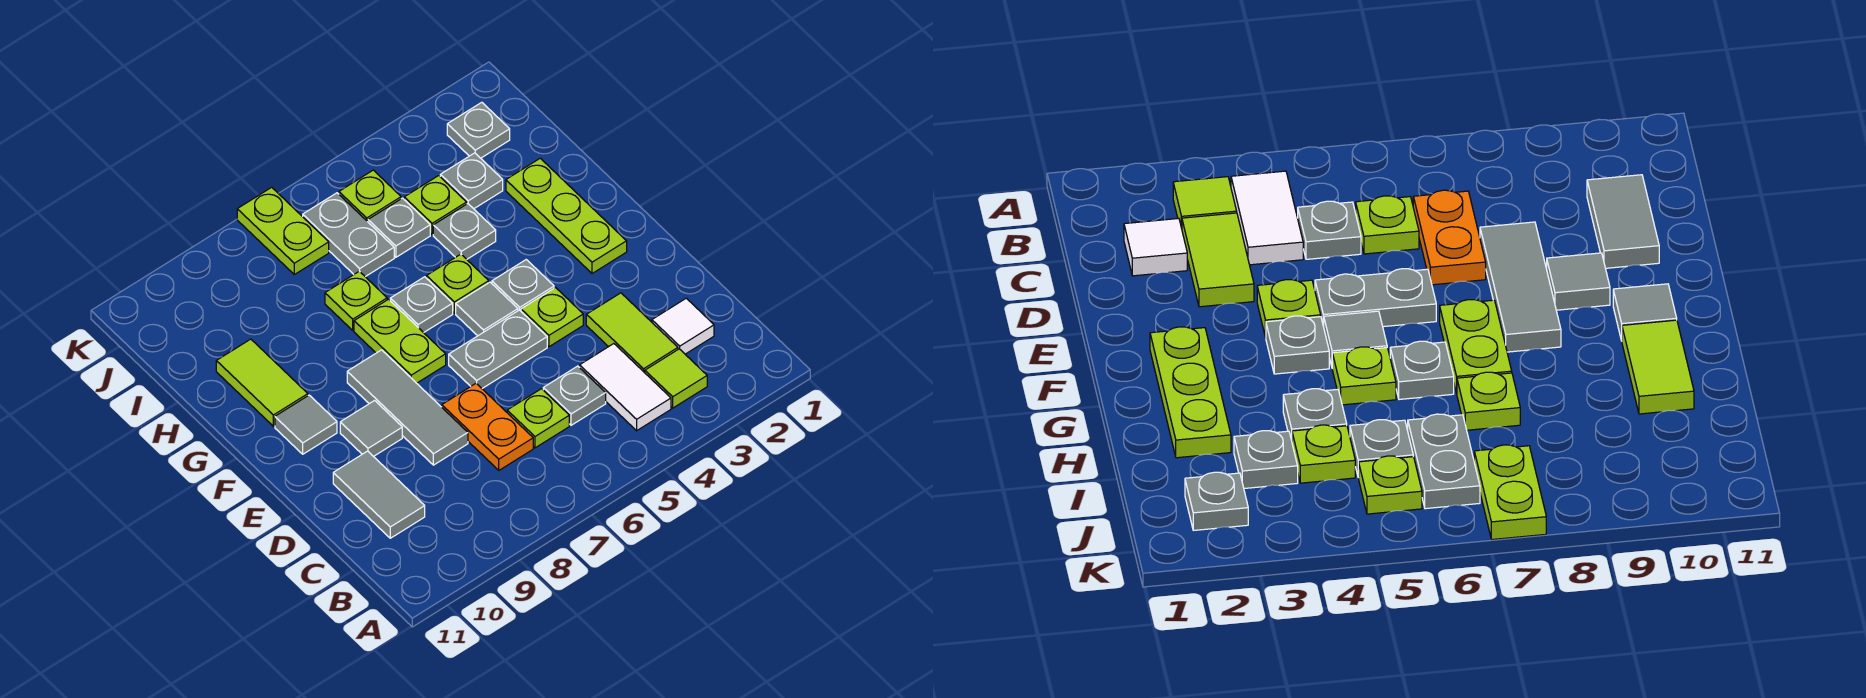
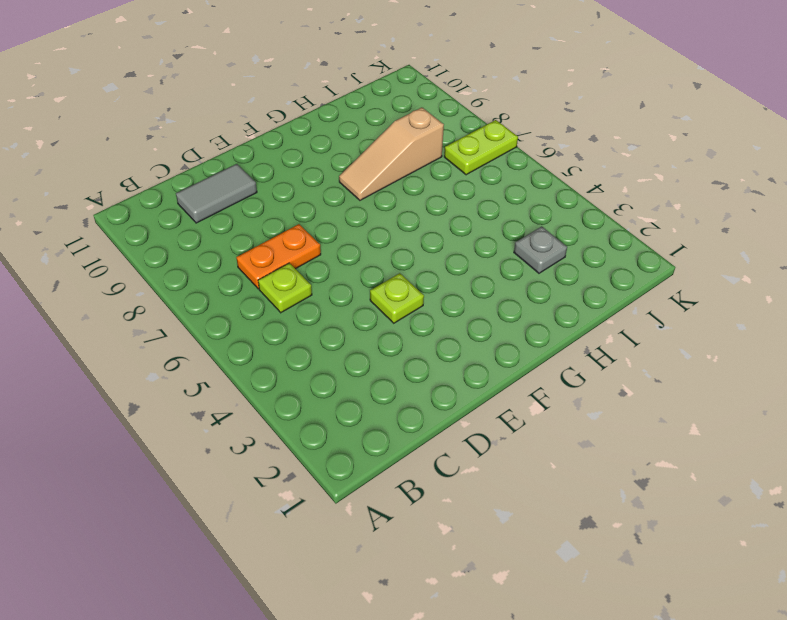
tan slope G8:I8 level 1 top I -> none
none -> lime tile B3 level 1
none -> white tile B4:C4 level 1
none -> white tile C2 level 1

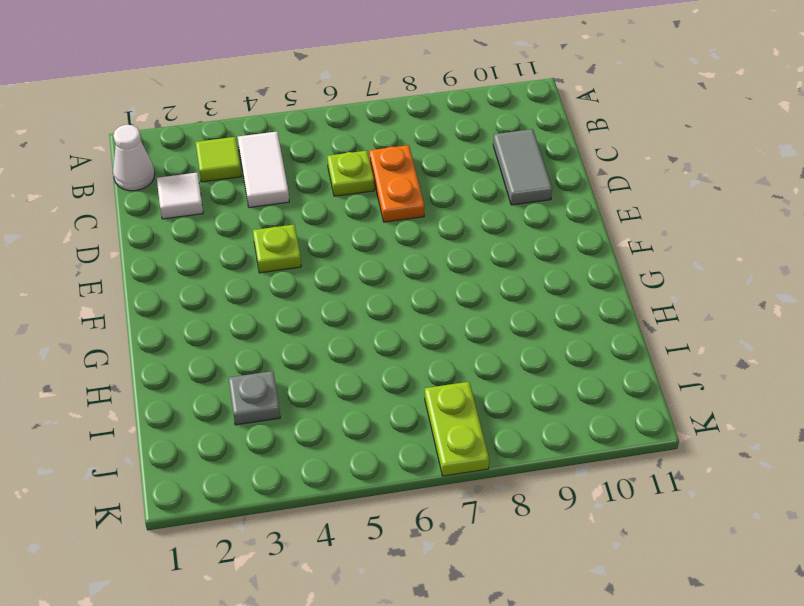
white cone B1 level 1 -> none
none -> lime tile C3:D3 level 1
none -> grey plate C5 level 1
none -> grey tile D8:F8 level 1

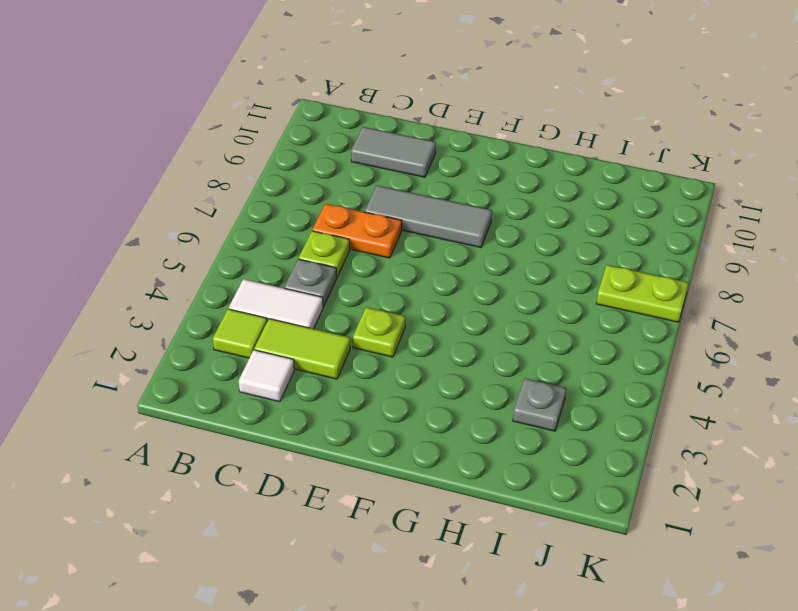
none -> grey plate E5:E6 level 1
none -> grey tile E9 level 1
none -> lime plate F2:H2 level 1

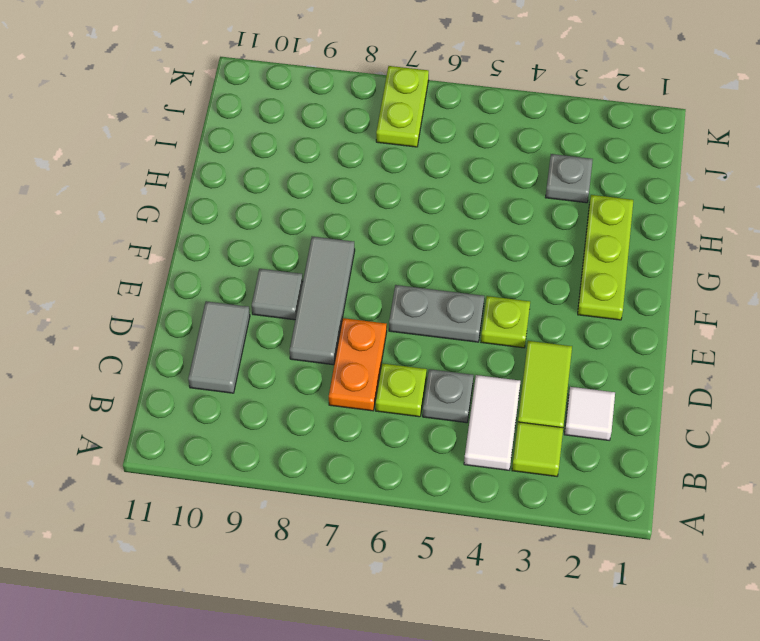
none -> grey plate F4 level 1
none -> grey tile F5 level 1
none -> lime plate F7:G7 level 1

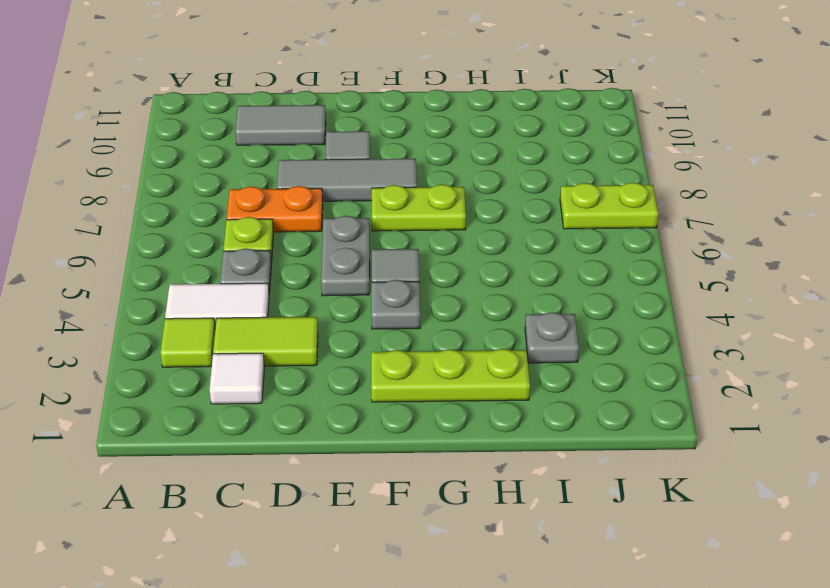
none -> lime plate E4 level 1
none -> grey tile F10 level 1
none -> lime plate G5 level 1

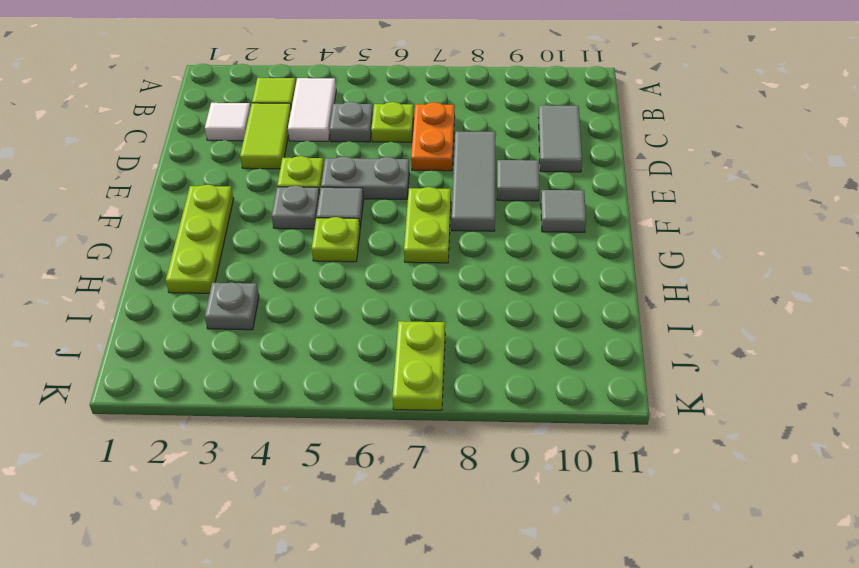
none -> grey plate G6 level 1
none -> lime tile G10:H10 level 1
none -> grey plate H4 level 1

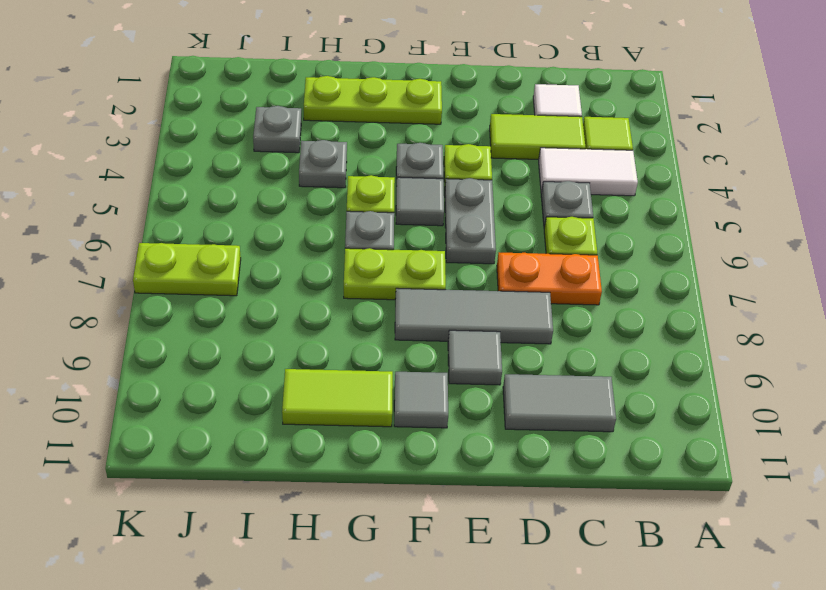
none -> lime plate H7 level 1
none -> lime plate I4 level 1
none -> grey plate I5 level 1

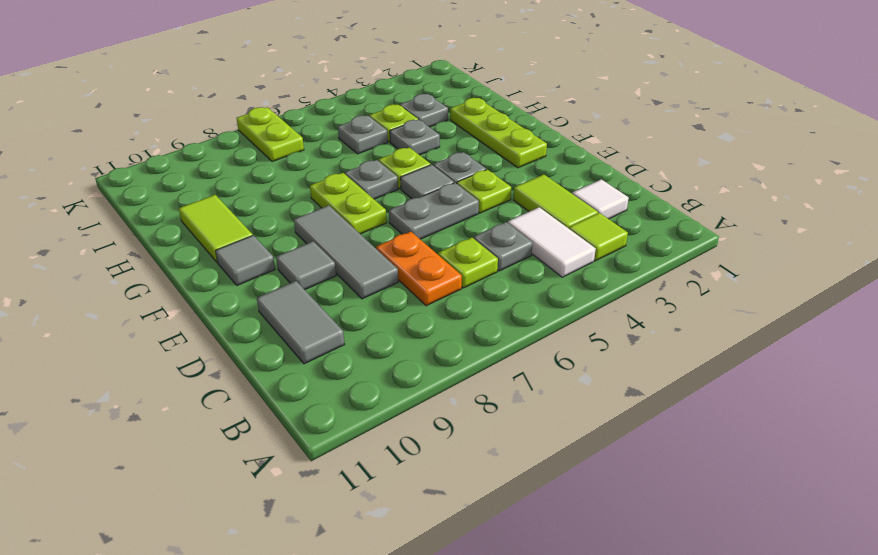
none -> lime plate H7 level 1
none -> grey plate I6:J6 level 1
none -> grey plate J2 level 1

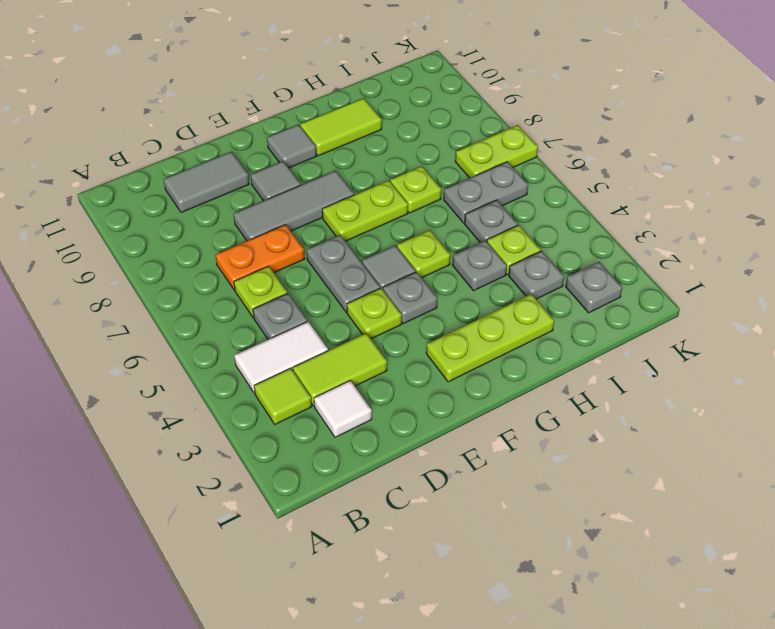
none -> grey plate G6 level 1
none -> lime plate J5 level 1

